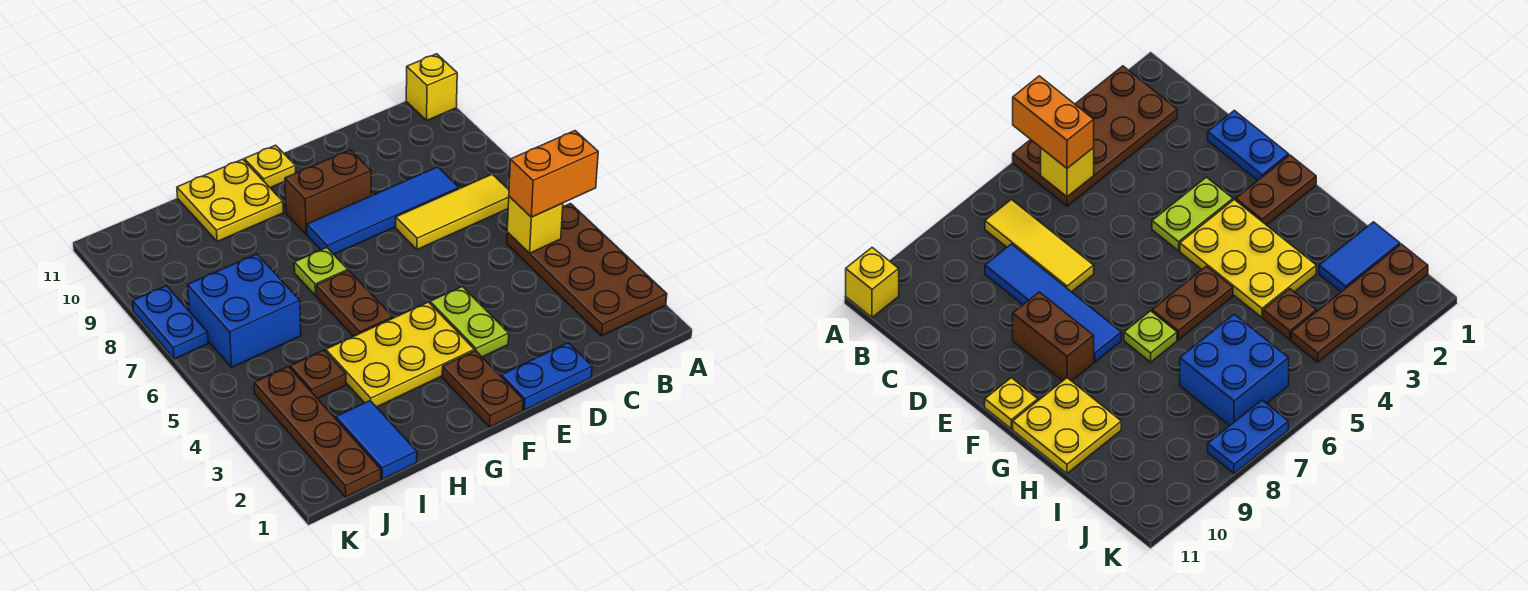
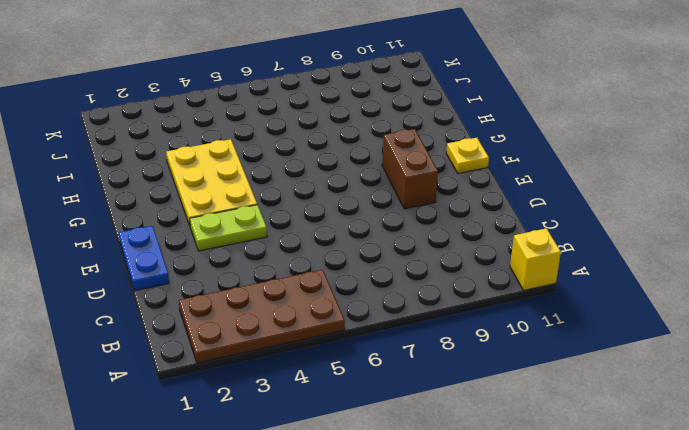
none -> yellow tile B7:D7 level 1
none -> blue tile C8:F8 level 1
none -> brown plate F1:F2 level 1

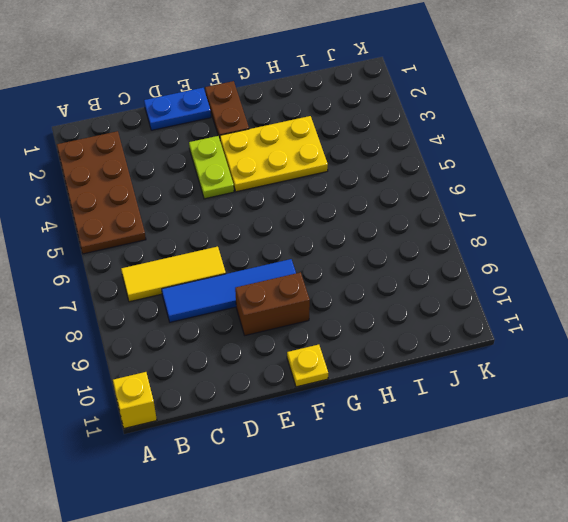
none -> brown plate G5:G6 level 1
none -> lime plate G7 level 1
none -> yellow plate G10:H11 level 1

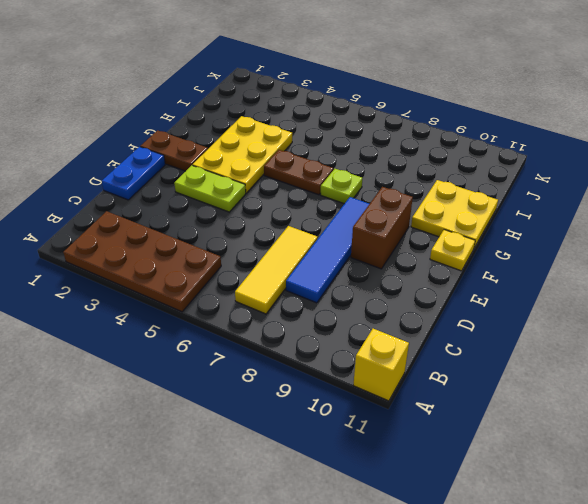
none -> blue tile I1:I2 level 1
none -> brown plate I4 level 1
none -> blue brick I6:J7 level 1

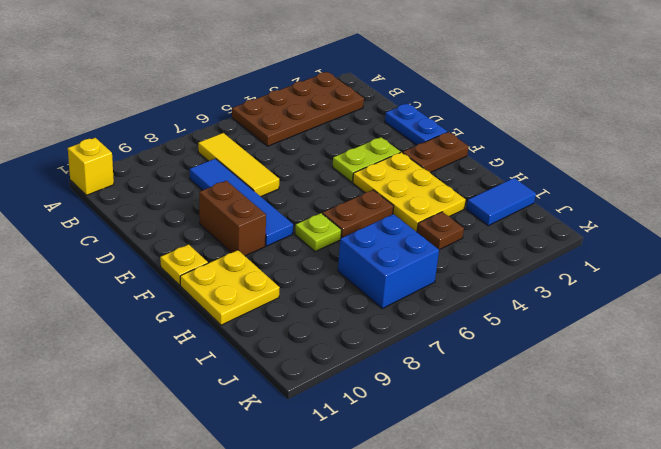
none -> brown plate J1:J4 level 1
none -> blue plate K7:K8 level 1
none -> yellow brick B5 level 2

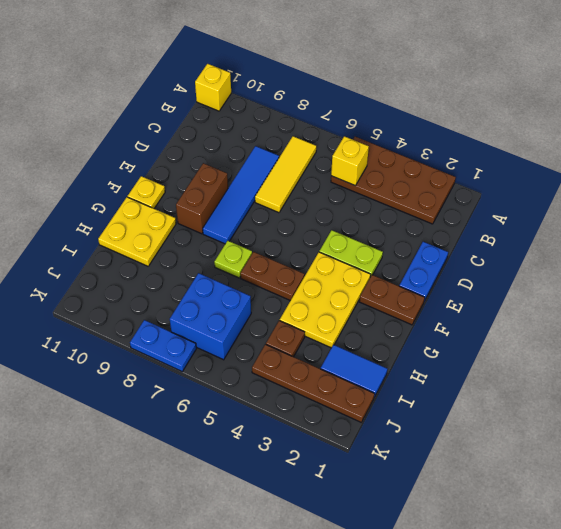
none -> orange brick A5:B5 level 3

